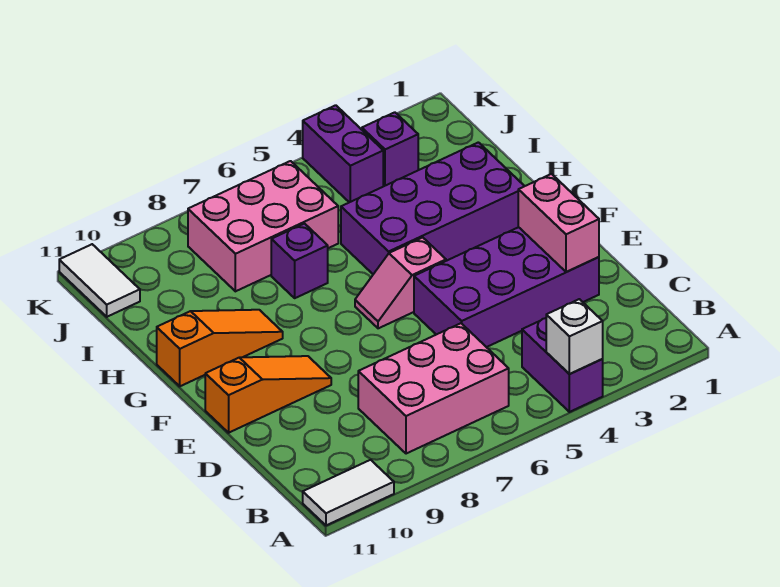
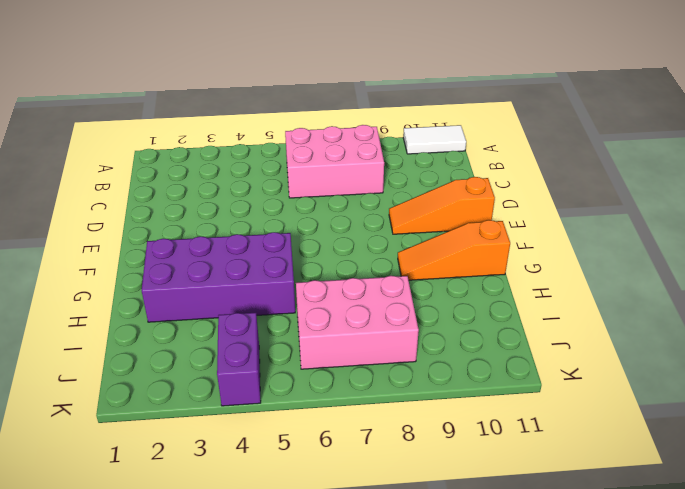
none -> purple brick A4:B4 level 1
none -> purple brick D2:E5 level 1
none -> pink slope F5:F6 level 1 top 5

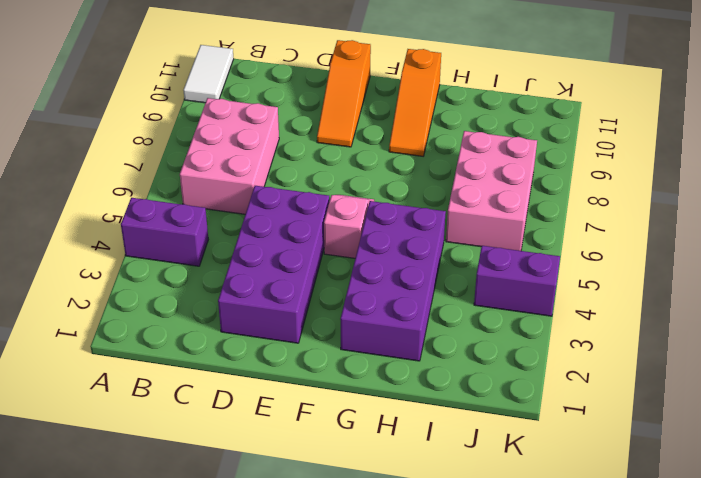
none -> purple brick H7 level 1
none -> purple brick J3 level 1
none -> white tile J11:K11 level 1

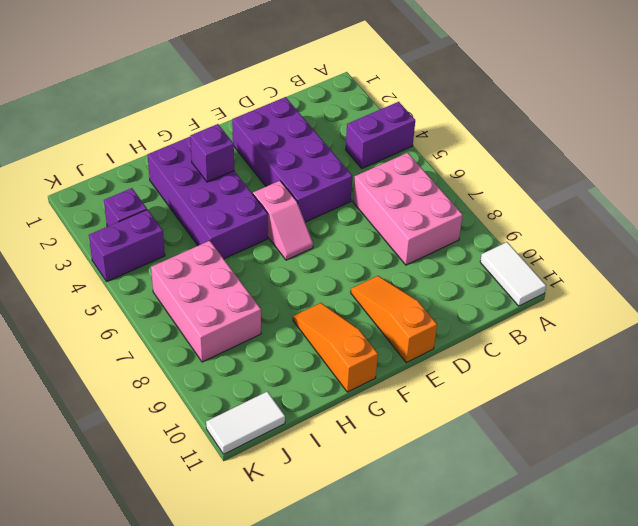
purple brick G3 level 2 -> purple brick H7 level 1
none -> white brick A4 level 2
none -> pink brick D2:E2 level 2

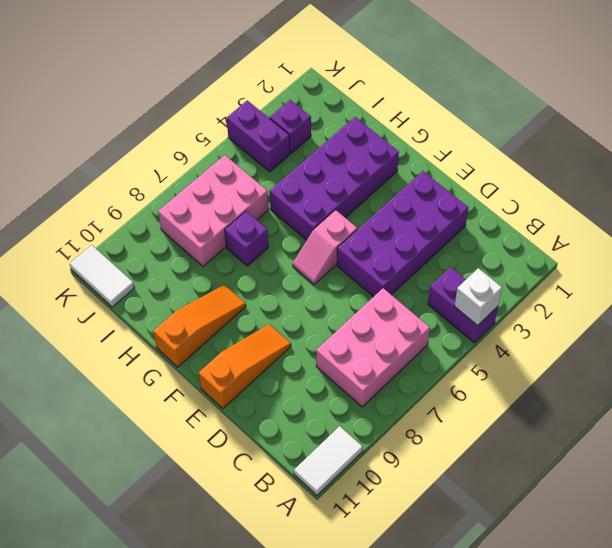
none -> pink brick D2:E2 level 2

